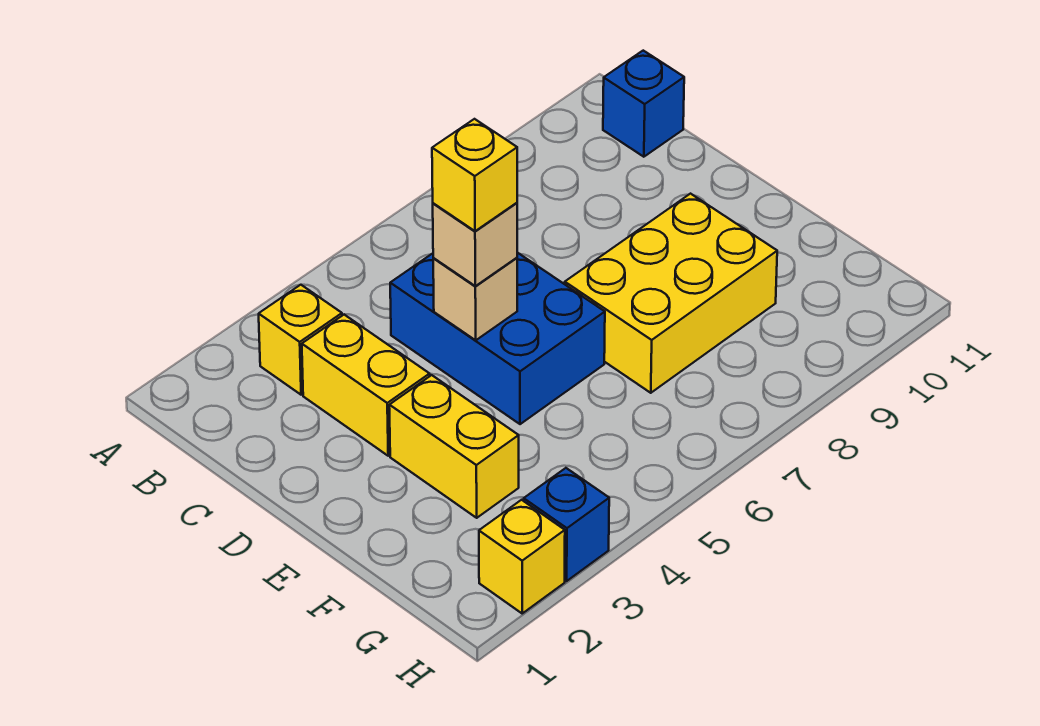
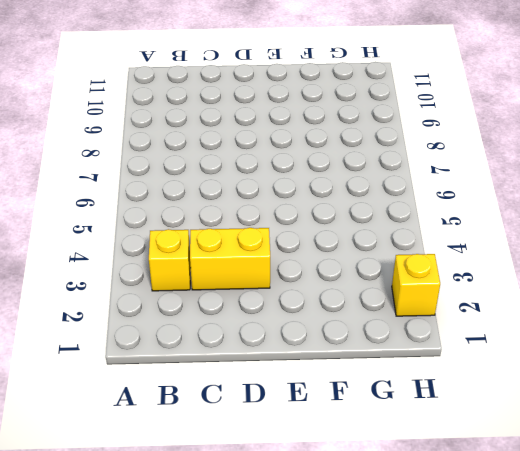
none -> blue brick B11 level 1
none -> blue brick C5:E6 level 1

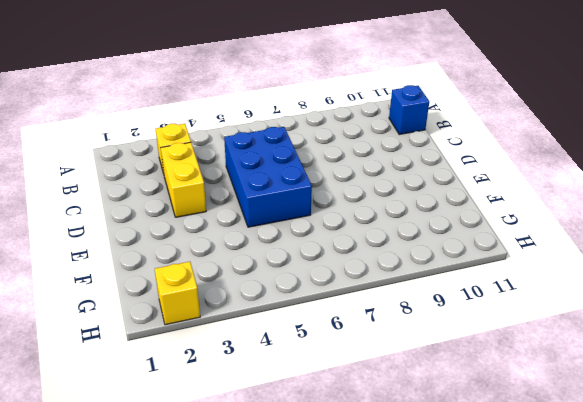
none -> yellow brick E3:F3 level 1
none -> yellow brick E7:F9 level 1

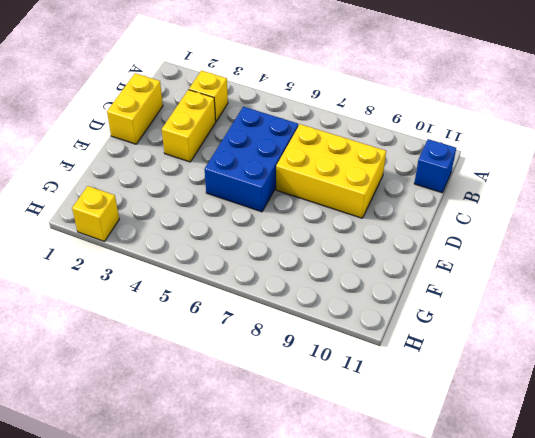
yellow brick C1:D1 level 1 -> yellow brick E3:F3 level 1
yellow brick C7:D9 level 1 -> yellow brick E7:F9 level 1
none -> blue brick H3 level 1
none -> tan brick D5 level 2

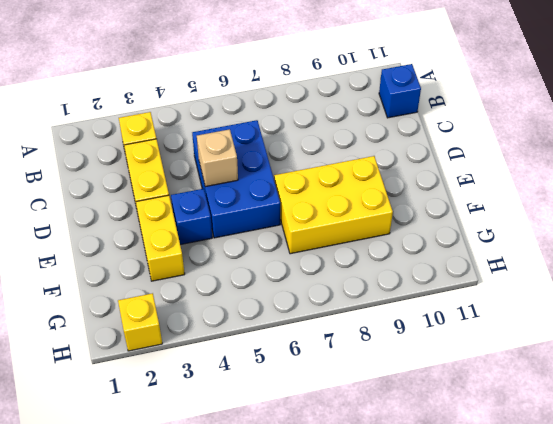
blue brick E4 level 1 -> blue brick H3 level 1
none -> tan brick D5 level 3
none -> yellow brick D5 level 4

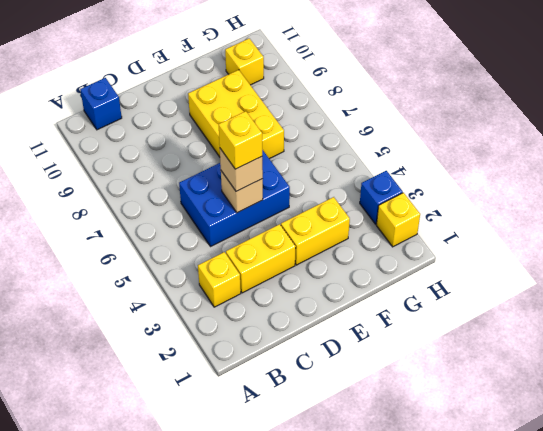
yellow brick G10 level 1 -> none

